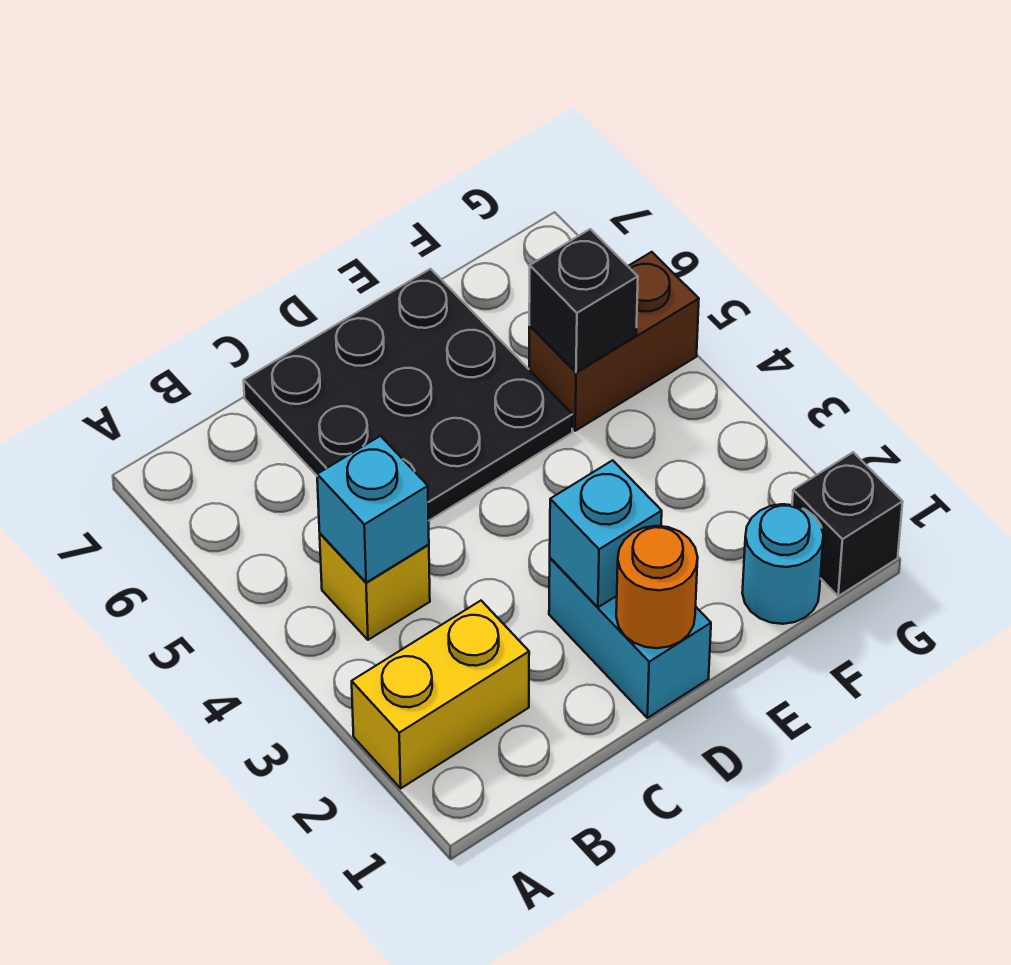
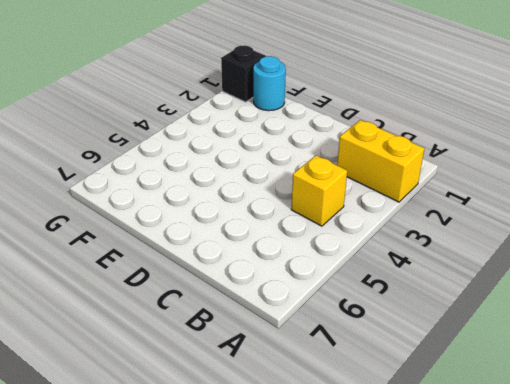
none -> black plate C5:E7 level 1
none -> cyan brick D1:D2 level 1

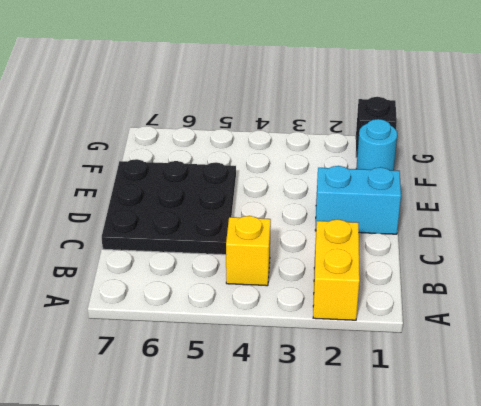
none -> brown brick F5:G5 level 1
none -> cyan brick B4 level 2

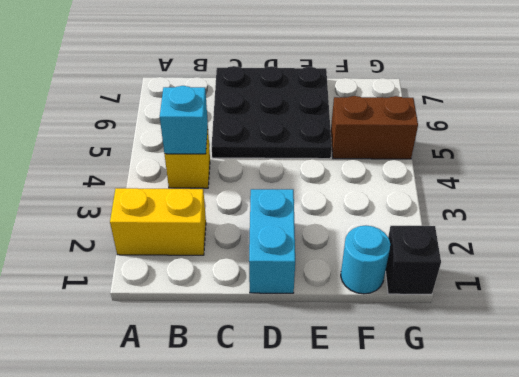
none -> orange round brick D1 level 2
none -> cyan brick D2 level 2

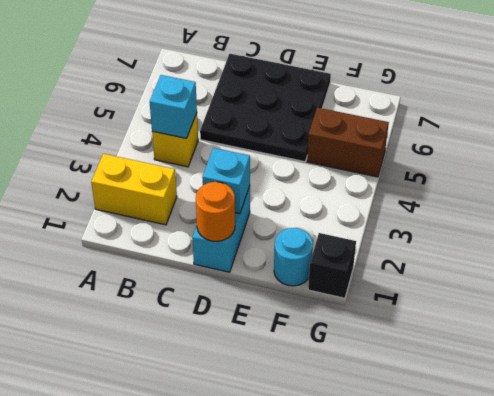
none -> black brick F5 level 2

